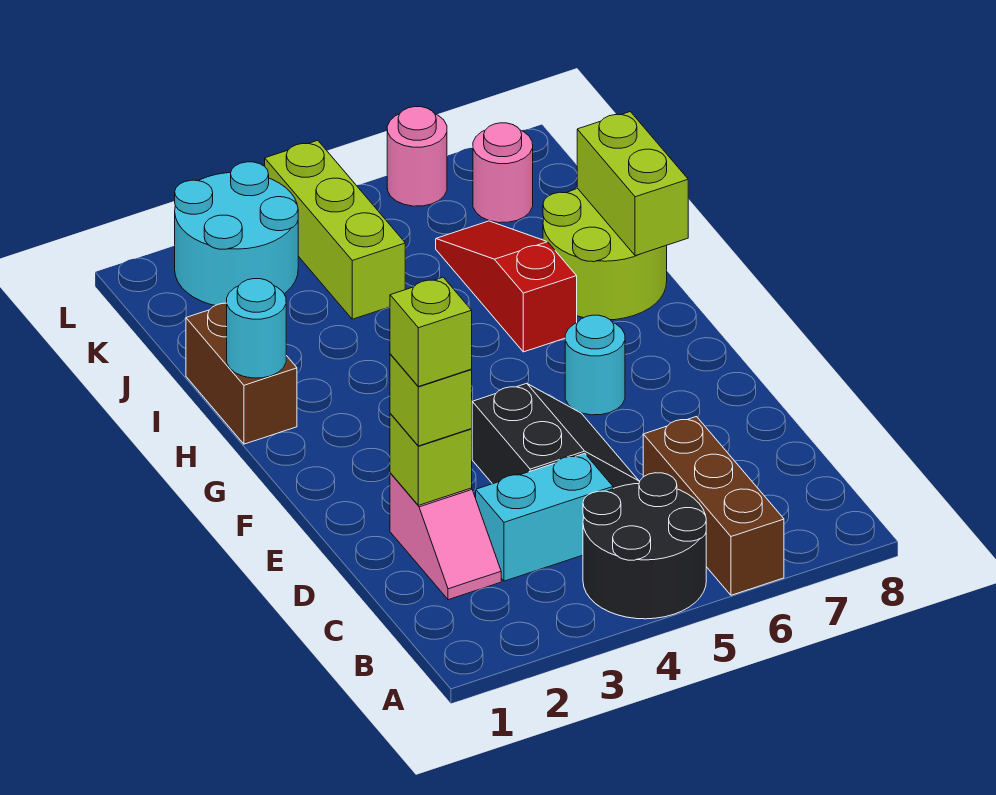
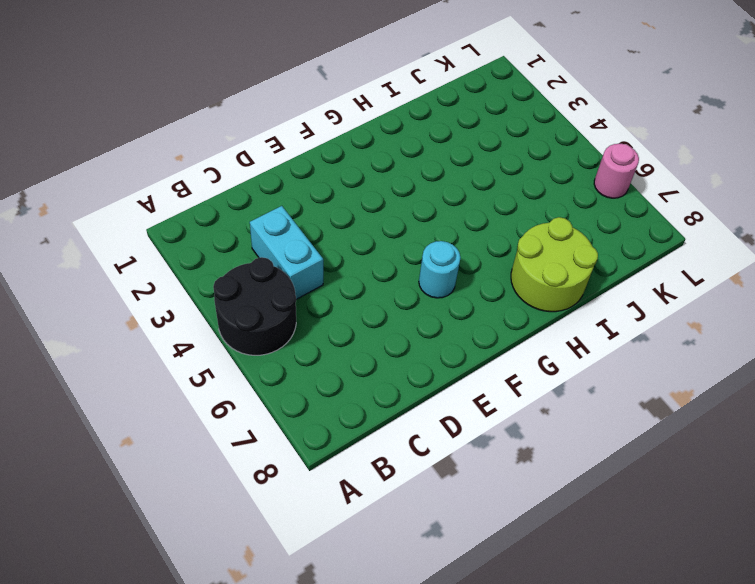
none -> brown brick A6:C6 level 1
none -> pink slope C2:D2 level 1 top D
none -> black slope D4:E5 level 1 top 4

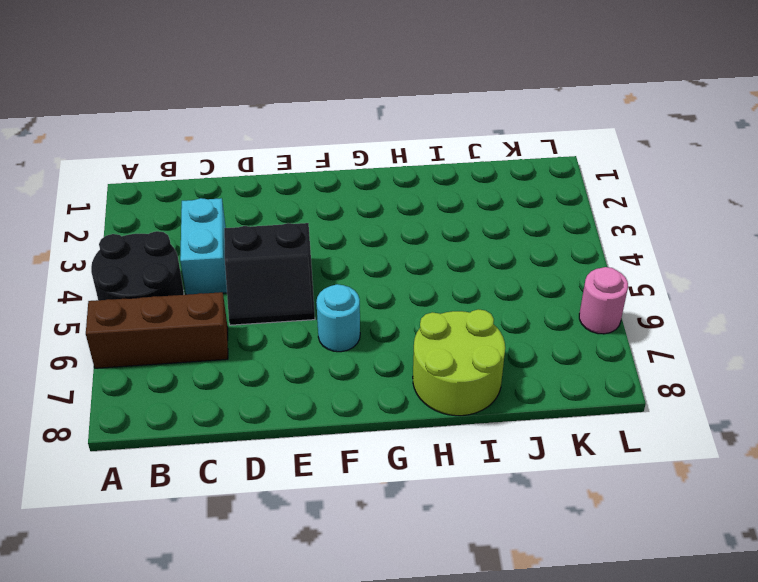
none -> pink slope C2:D2 level 1 top D
none -> brown brick H1:I1 level 1
none -> red slope H6:J6 level 1 top H

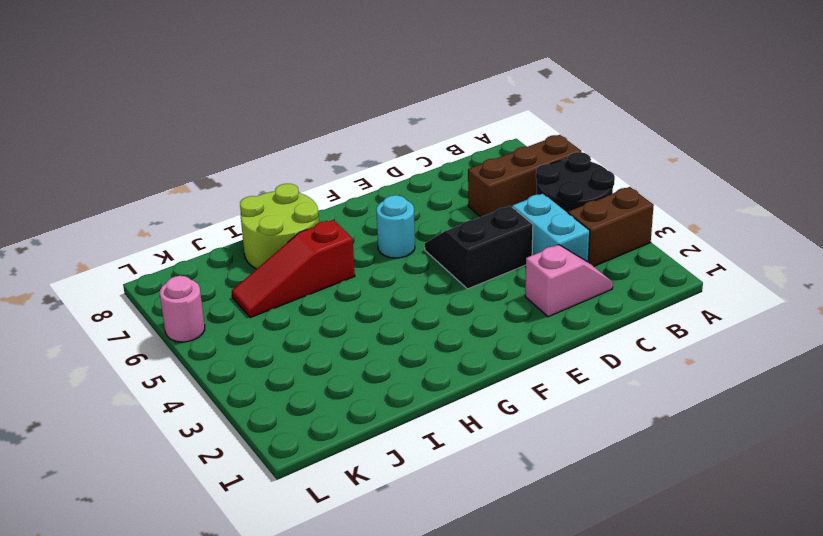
brown brick A3:B3 level 1 -> brown brick H1:I1 level 1
none -> lime brick J4:L4 level 1
none -> cyan round brick K2:L3 level 1
none -> pink round brick K7 level 1

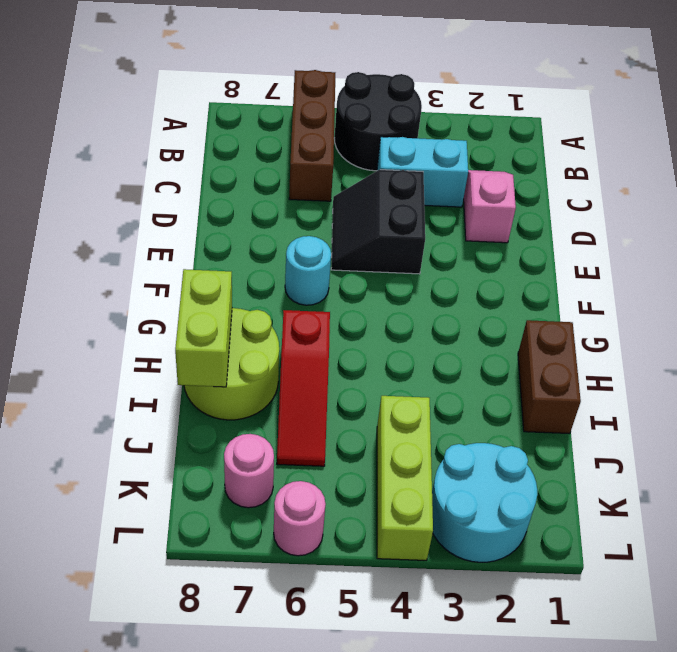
none -> lime brick D2 level 2
none -> cyan round brick H1 level 2
none -> lime brick D2 level 3

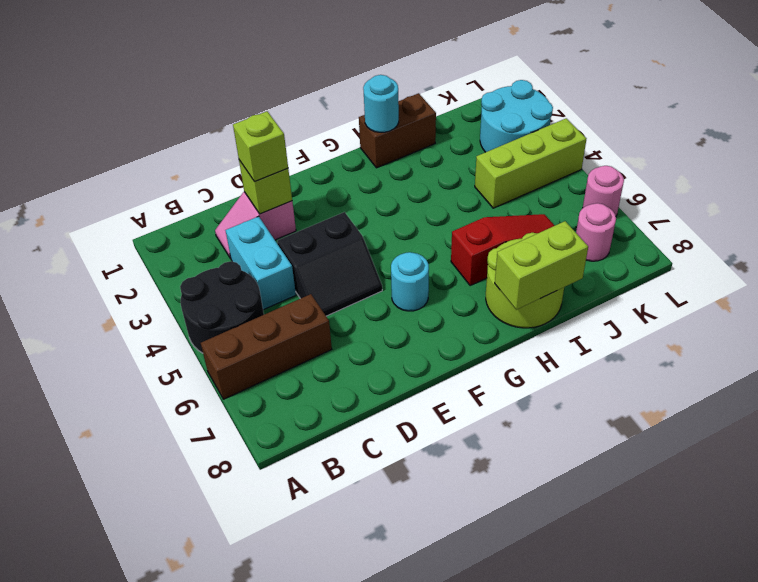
none -> lime brick D2 level 4

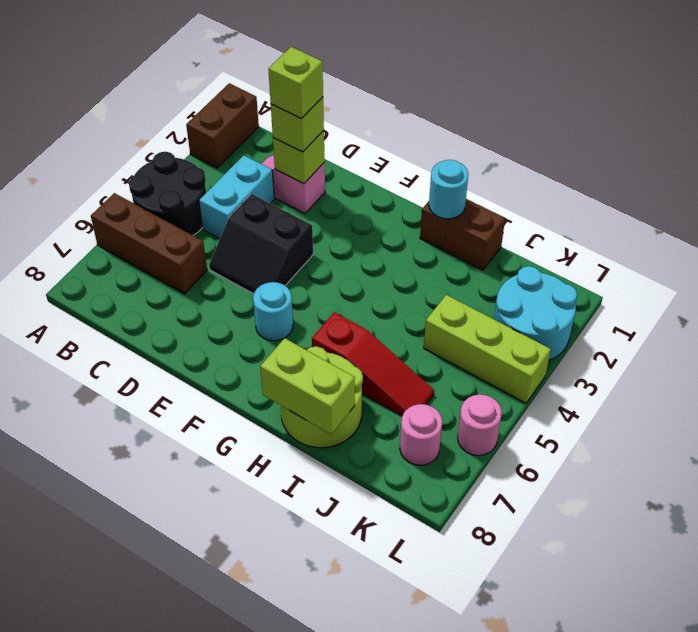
brown brick A1:A2 level 1 -> none

